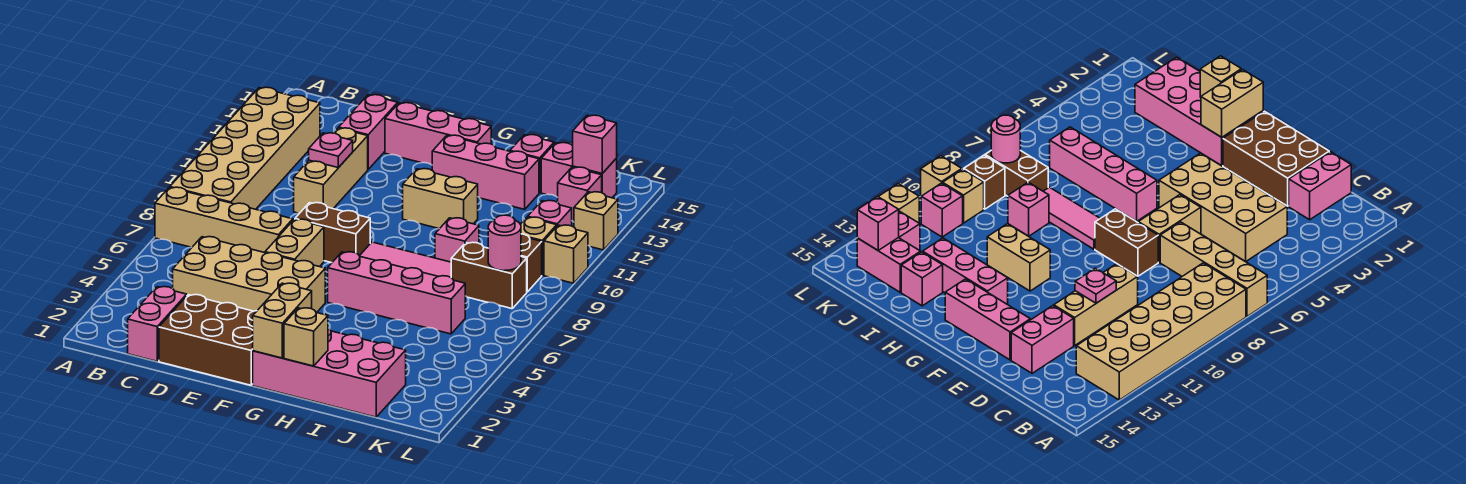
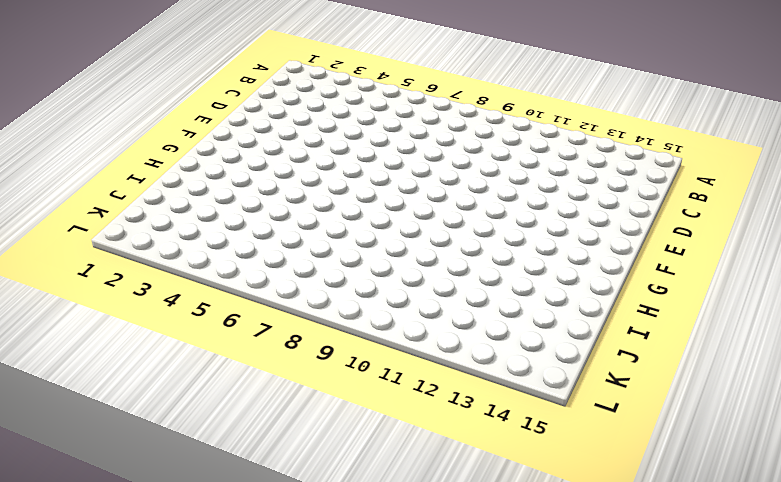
none -> tan brick A7:D7 level 1
none -> tan brick A8:B13 level 1
none -> pink brick C1:C2 level 1
none -> tan brick C4:F5 level 1

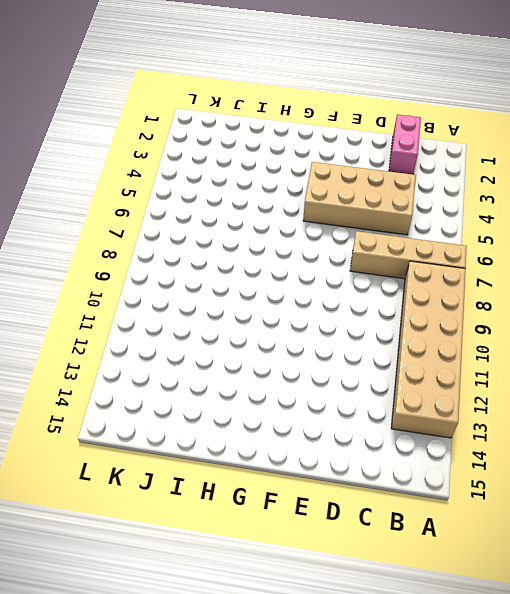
none -> brown brick D1:F2 level 1
none -> tan brick D10:D12 level 1
none -> pink brick D13:D14 level 1
none -> tan brick E6:E7 level 1

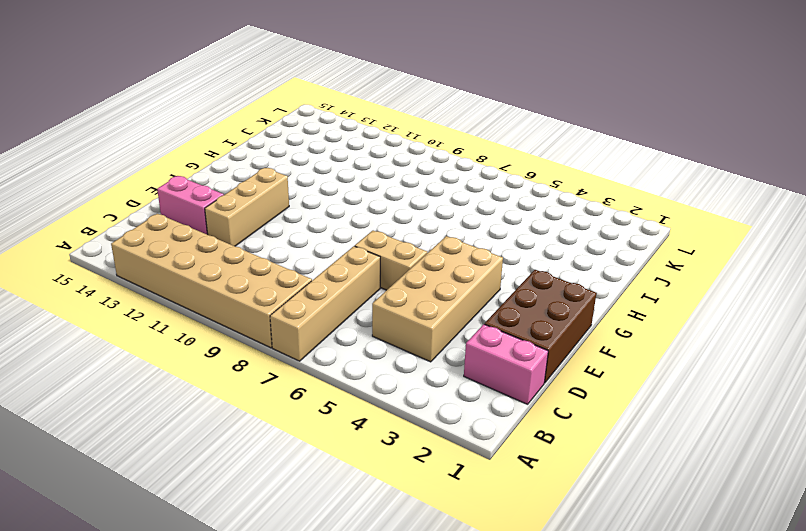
tan brick D12:F12 level 1 -> tan brick D10:D12 level 1
none -> brown brick E8:F8 level 1
none -> pink brick E14:G14 level 1
none -> pink brick G1:J2 level 1
none -> pink brick G6:J6 level 1

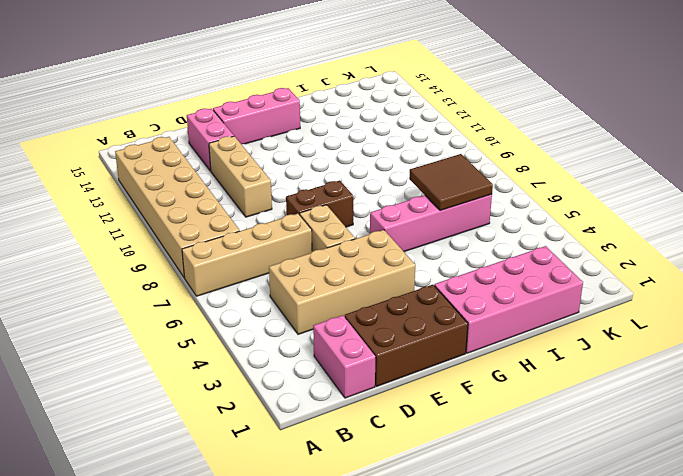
brown tile I6:J7 level 2 -> none
none -> pink tile G8:I8 level 1
none -> tan brick G11:H11 level 1
none -> pink brick G13:I13 level 1
none -> pink brick I9 level 1

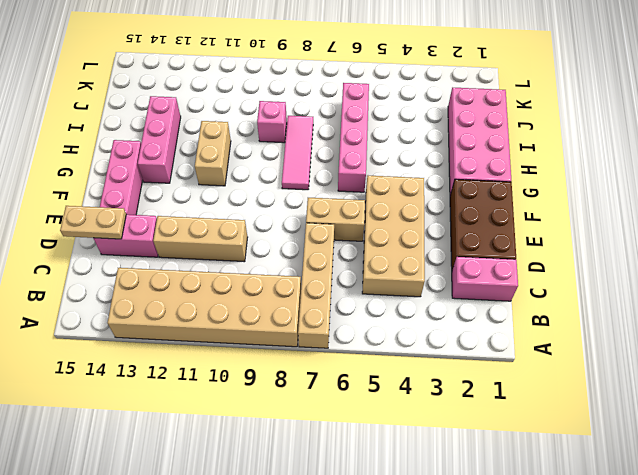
tan plate D14:D15 level 2 -> none
none -> brown brick E8:F8 level 1
none -> pink brick I14 level 1
none -> brown brick J8:K8 level 1
none -> pink brick J14:K14 level 1

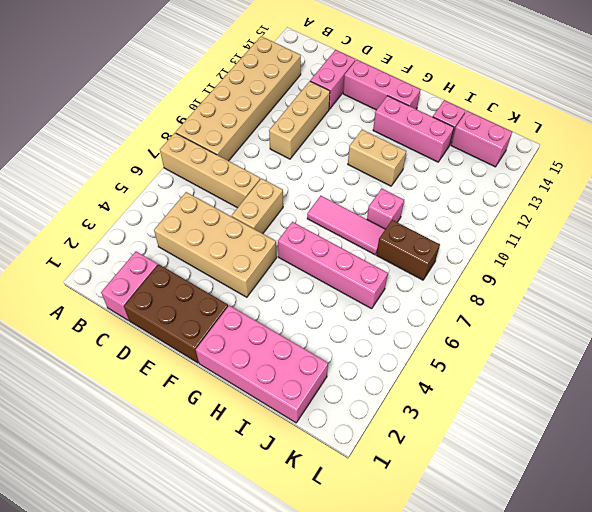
none -> brown brick E8:F8 level 1
none -> brown brick K9 level 1
none -> tan brick K10 level 1
none -> pink brick K11 level 1

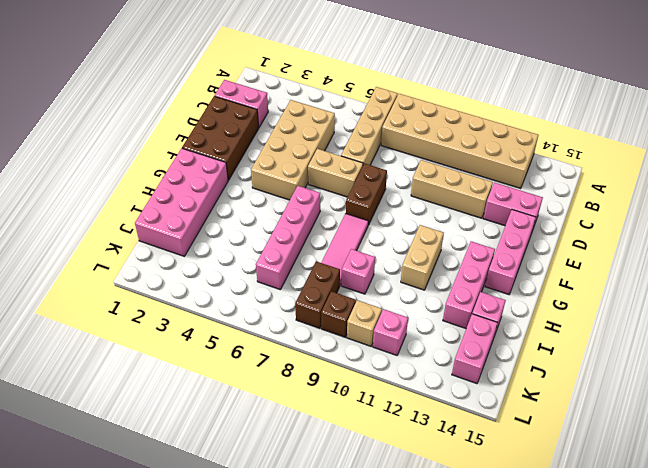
none -> pink brick K13 level 1
none -> tan brick L10 level 1
none -> tan brick L12 level 1
none -> pink plate D11 level 2

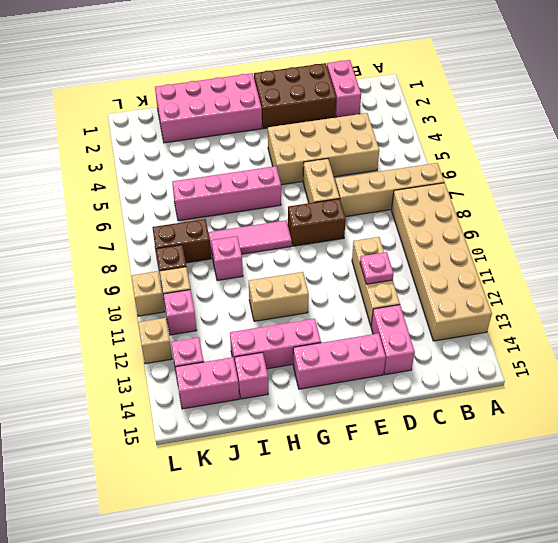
none -> tan brick G1:G2 level 2
none -> tan brick H1 level 2
none -> pink round brick K8 level 2
none -> pink brick K14 level 2

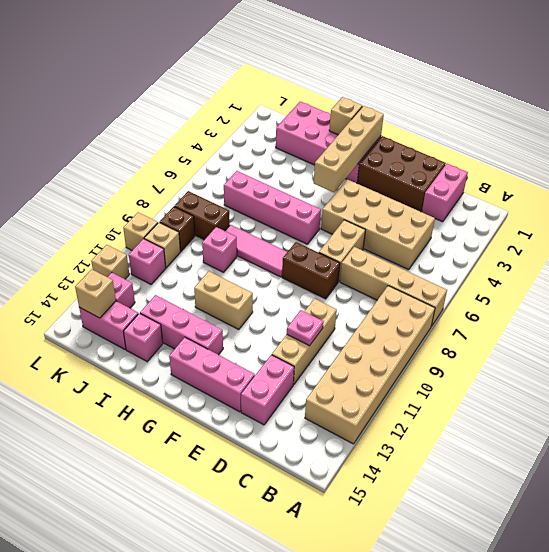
tan brick G1:G4 level 2 -> tan brick G1:G2 level 2
tan brick K14 level 2 -> pink brick K14 level 2
none -> pink round brick K8 level 2

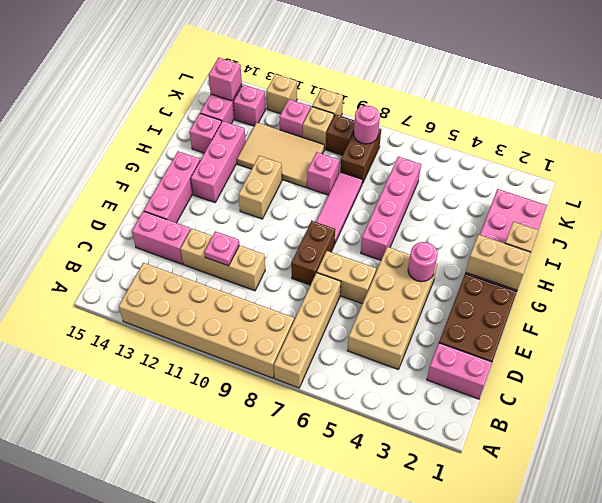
pink round brick F4 level 2 -> none
tan tile I10:J12 level 1 -> none

